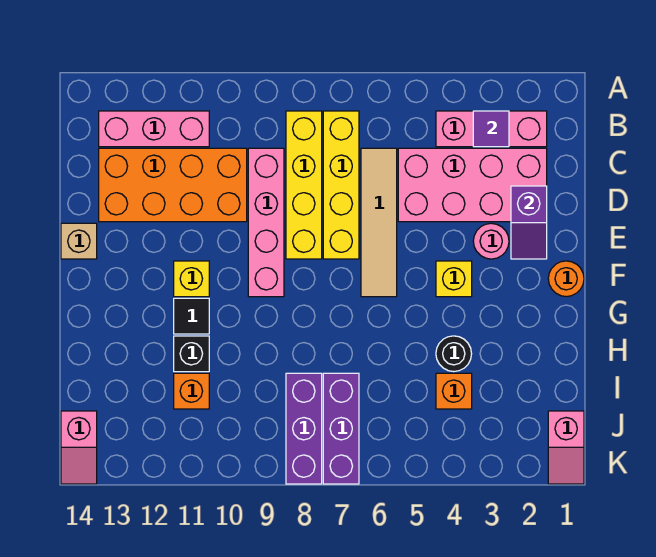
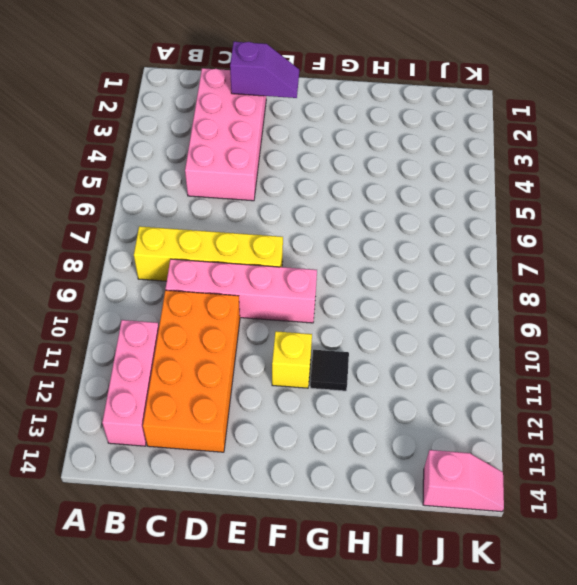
none -> pink brick B2:B4 level 1
none -> yellow brick B7:E7 level 1
none -> tan tile C6:F6 level 1

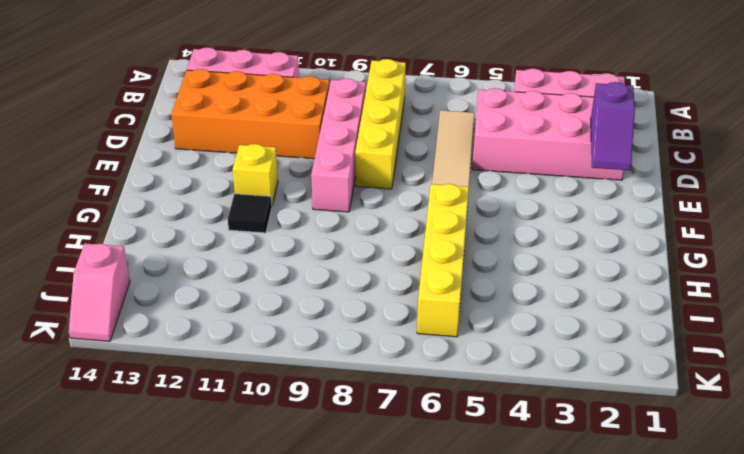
yellow brick G6:J6 level 1 -> yellow brick B7:E7 level 1
none -> pink round brick E3 level 1
none -> tan brick E14 level 1
none -> orange round brick F1 level 1

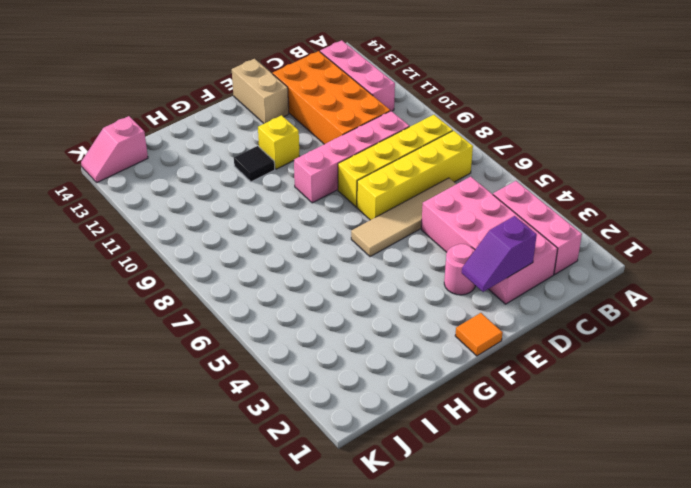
tan brick E13:E14 level 1 -> tan brick E14 level 1
orange tile F1 level 1 -> orange round brick F1 level 1
none -> yellow brick F4 level 1
none -> black round brick H4 level 1
none -> black brick H11 level 1

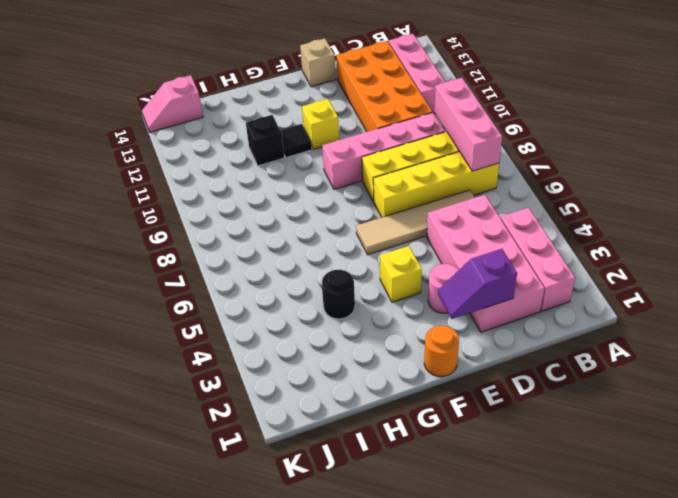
pink brick B7:B9 level 2 -> none
none -> orange brick I4 level 1
none -> purple brick I7:K7 level 1
none -> purple brick I8:K8 level 1

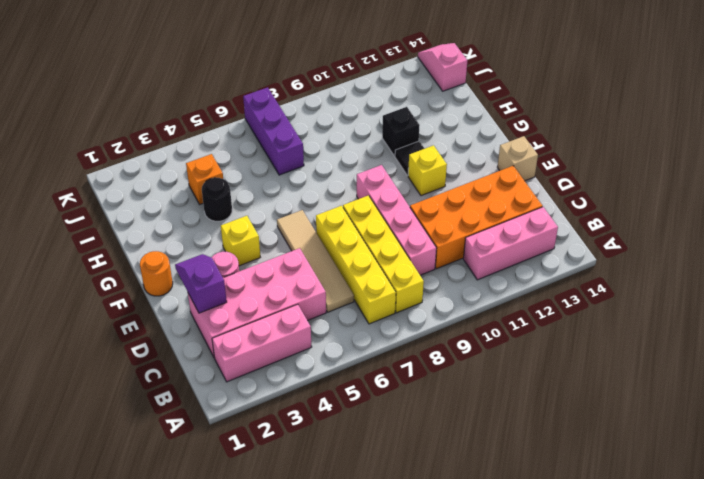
none -> purple brick I8:K8 level 1
none -> orange brick I11 level 1
none -> pink slope J1:K1 level 1 top J

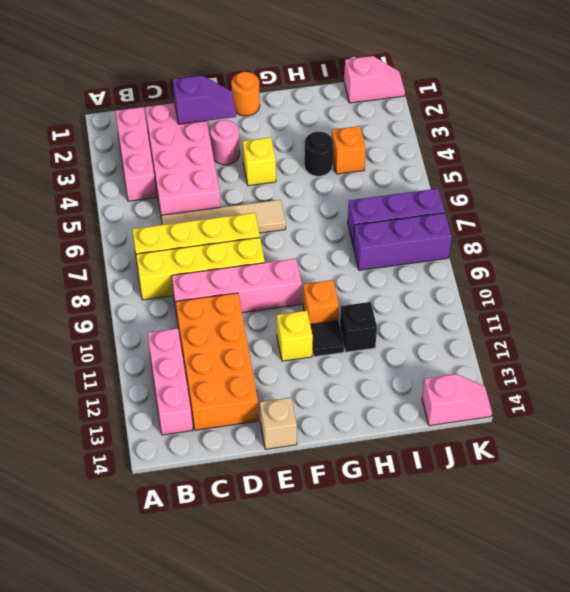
orange brick G10 level 1 -> orange brick I11 level 1
none -> purple tile B3 level 2

